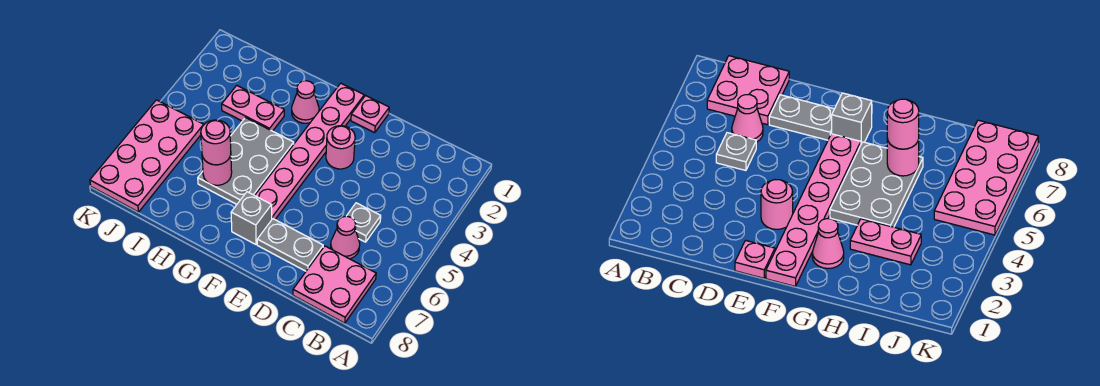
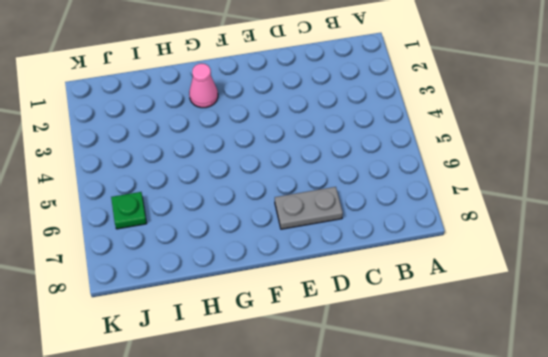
green plate J6 level 1 -> pink plate J5:K8 level 1
none -> pink plate B7:C8 level 1
none -> grey plate C5 level 1
none -> pink cone C6 level 1

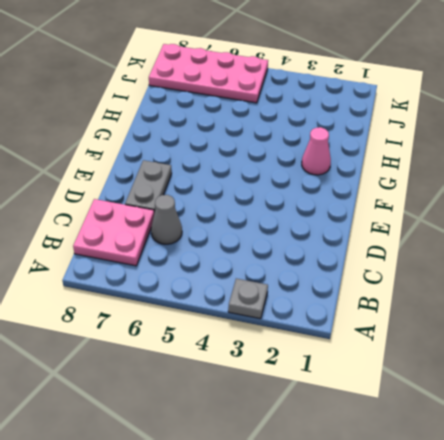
grey plate A3 level 1 -> grey plate C5 level 1
grey cone C6 level 1 -> pink cone C6 level 1
none -> pink plate E1 level 1
none -> pink round brick E3 level 1
none -> pink plate F1:F6 level 1

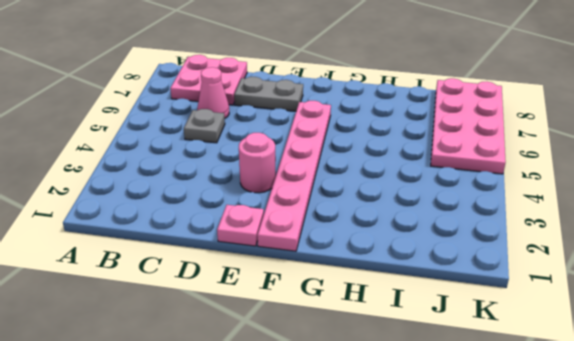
none -> grey brick F7 level 1
none -> pink cone G2 level 1
none -> grey plate G4:H6 level 1

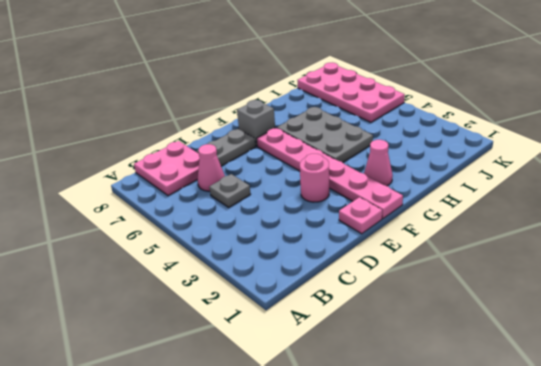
none -> pink plate H3:I3 level 1
none -> pink round brick H6 level 2
none -> pink round brick H6 level 3

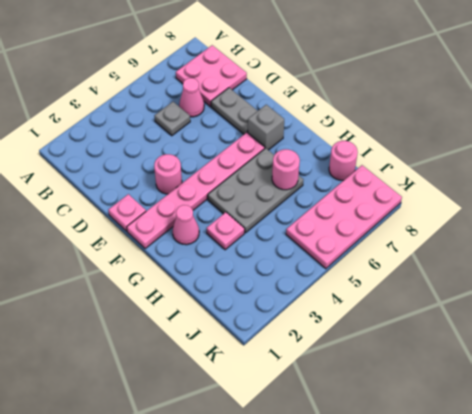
pink plate H3 level 1 -> pink plate H3:I3 level 1
pink round brick I8 level 1 -> pink round brick H6 level 3

